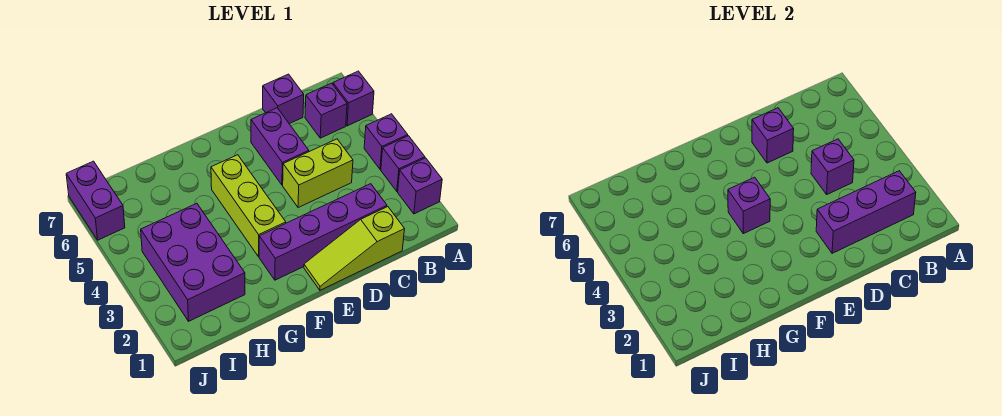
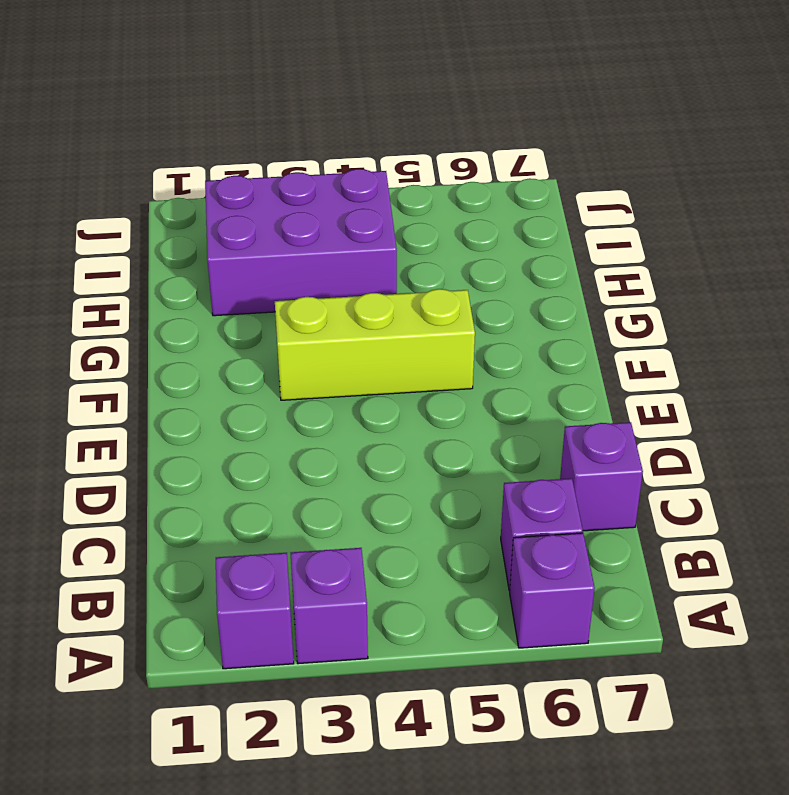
none -> purple brick A4 level 1
none -> lime slope C1:E1 level 1 top C
none -> purple brick C2:F2 level 1

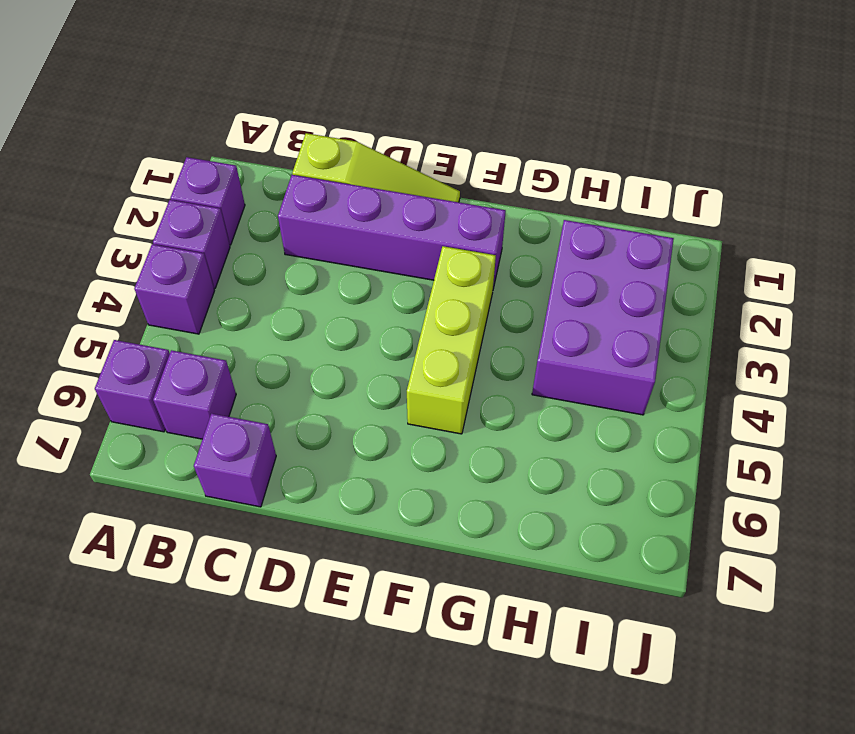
none -> lime brick C4:D4 level 1
none -> purple brick D5:D6 level 1
none -> purple brick J6:J7 level 1

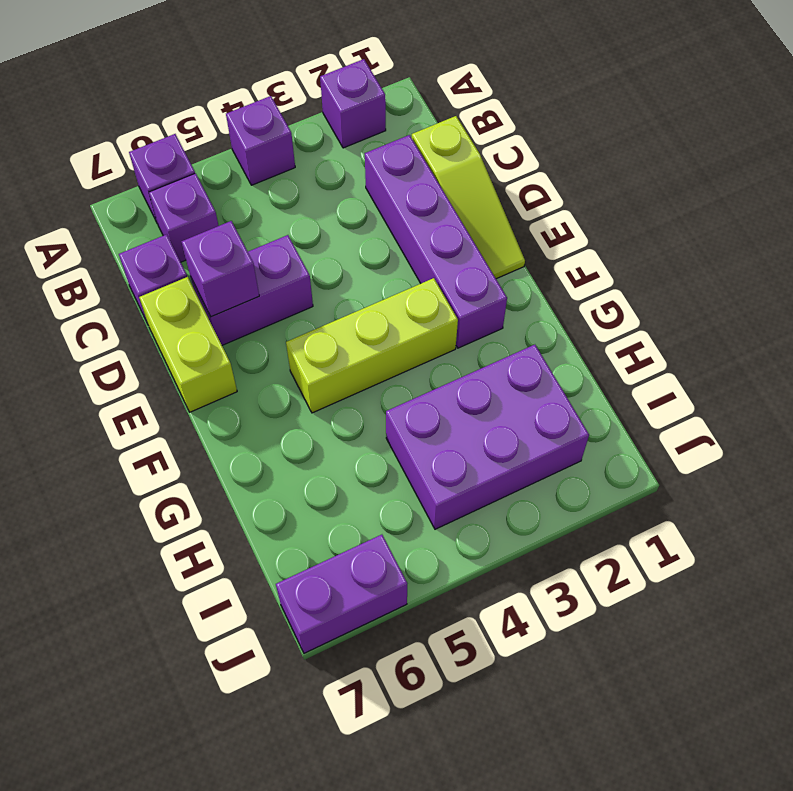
lime brick D7:E7 level 1 -> lime brick C4:D4 level 1
none -> purple brick A3 level 1
none -> purple brick B2:D2 level 2
none -> purple brick C4 level 2

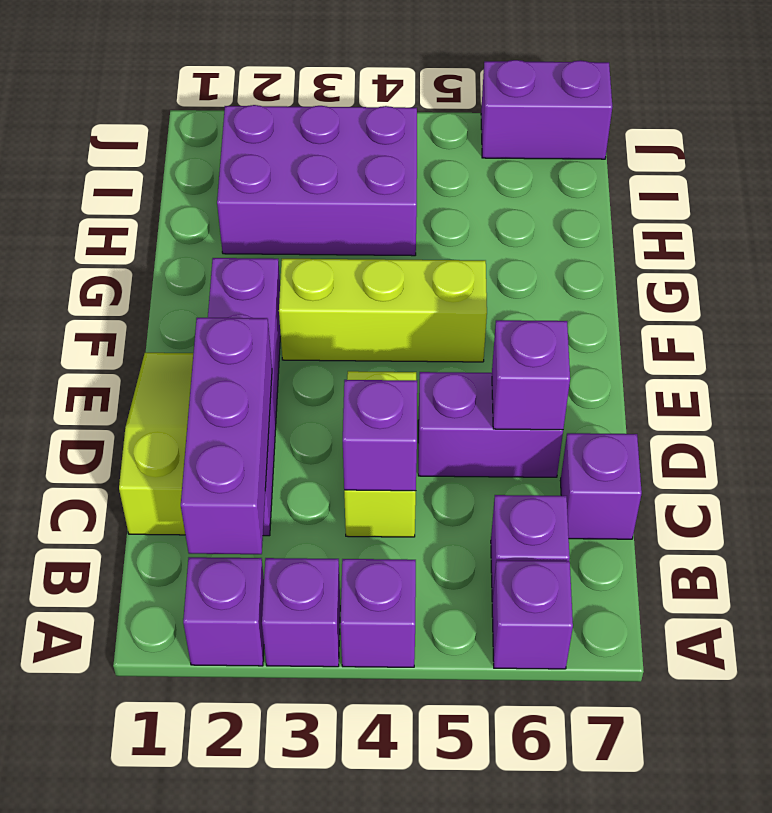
none -> purple brick F4 level 2

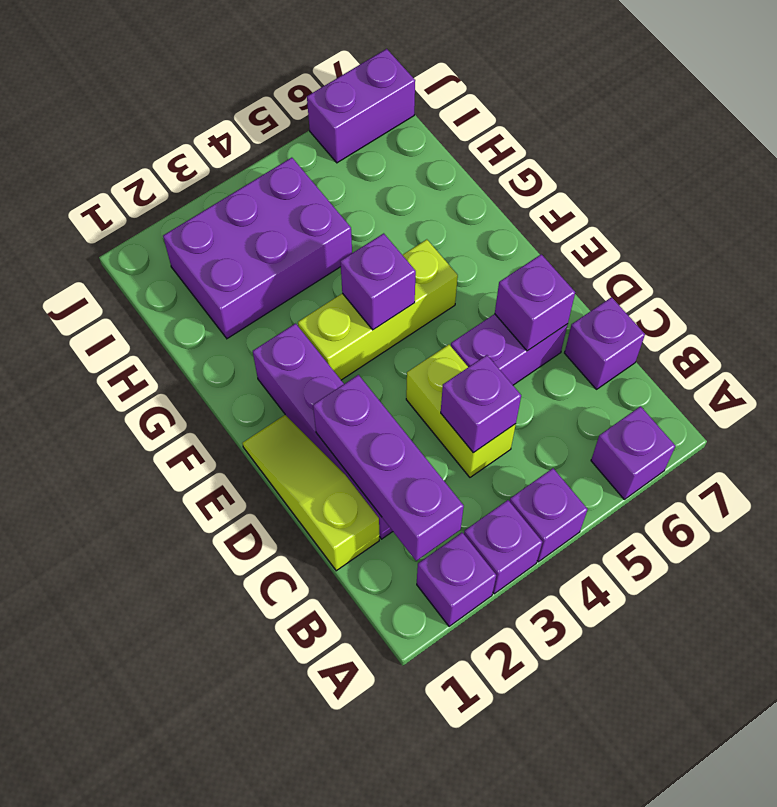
none -> purple brick B6 level 1

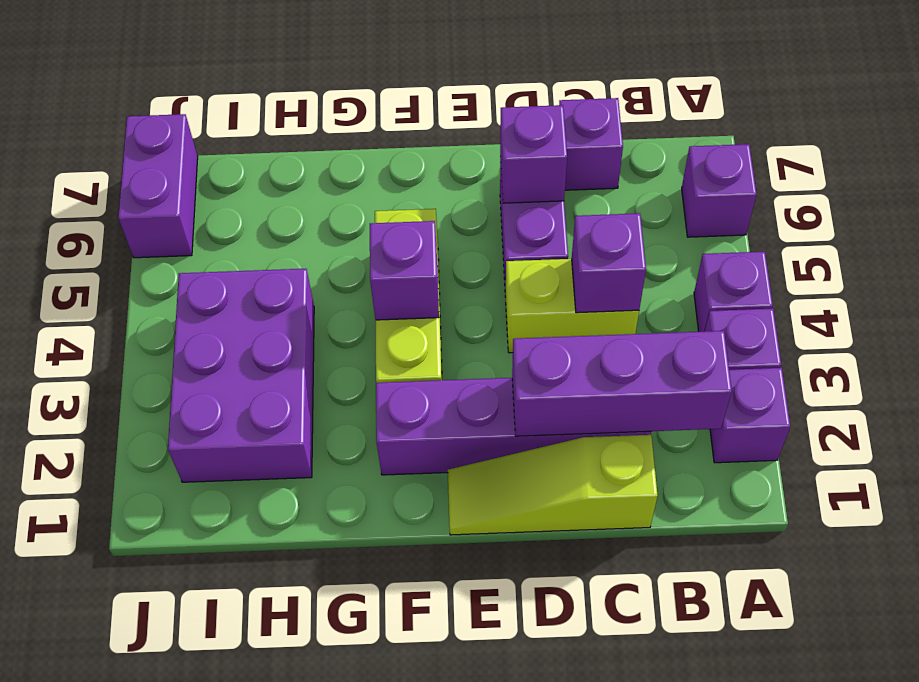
none -> purple brick B6 level 1

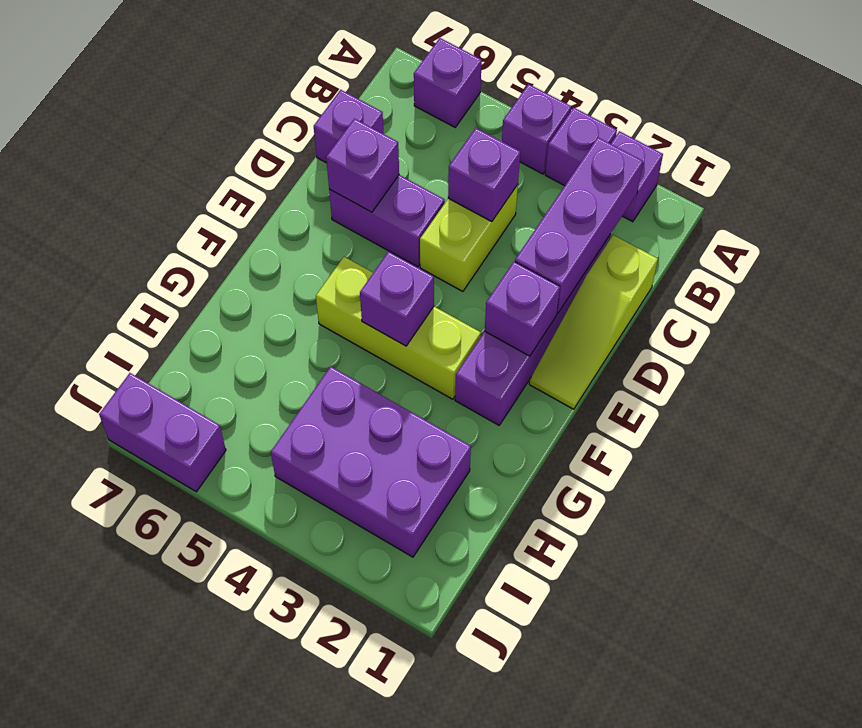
purple brick E2 level 2 -> purple brick B6 level 1

